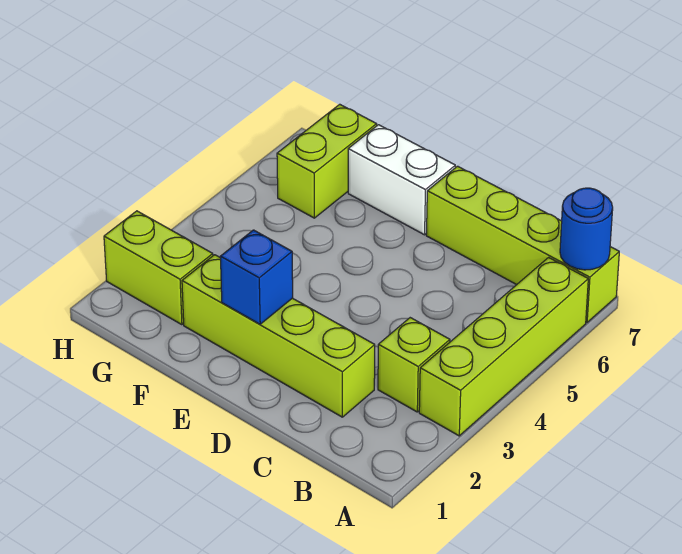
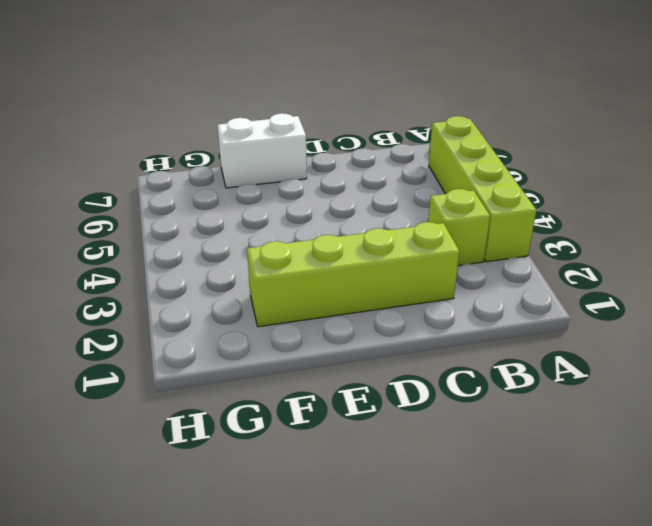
none -> lime brick A7:D7 level 1
none -> lime brick G2:H2 level 1

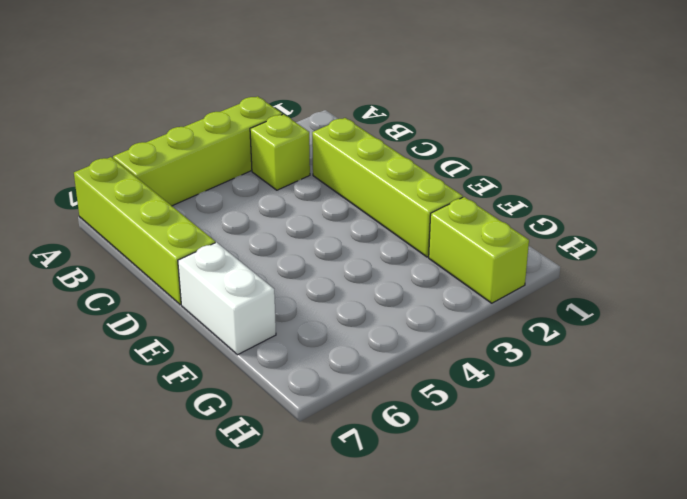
none -> lime brick G6:G7 level 1
none -> blue round brick A7 level 2

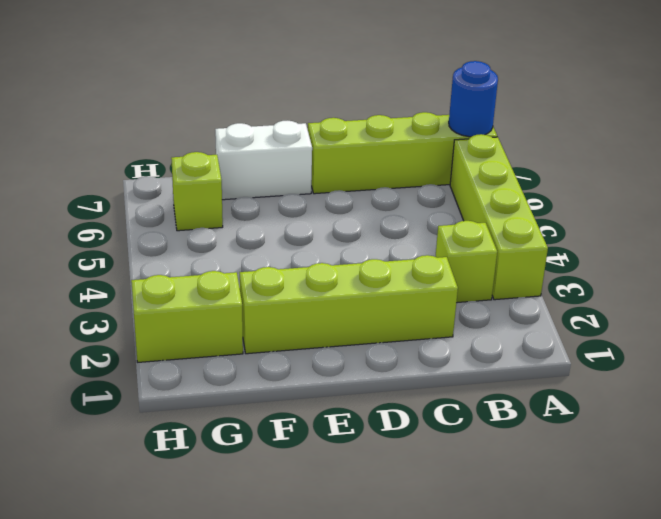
lime brick G6 level 1 -> lime brick G6:G7 level 1
none -> blue brick E2 level 2

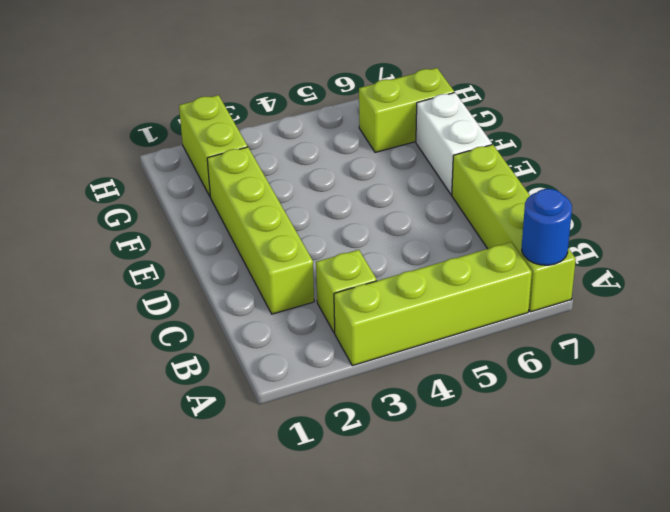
none -> blue brick E2 level 2

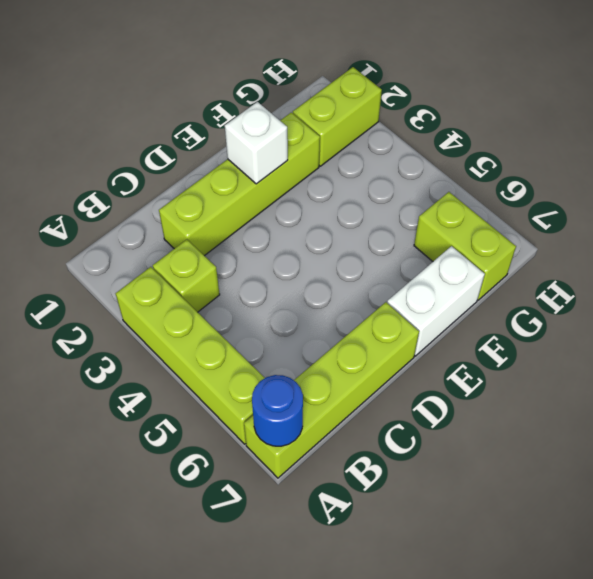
white brick E2 level 2 -> blue brick E2 level 2

